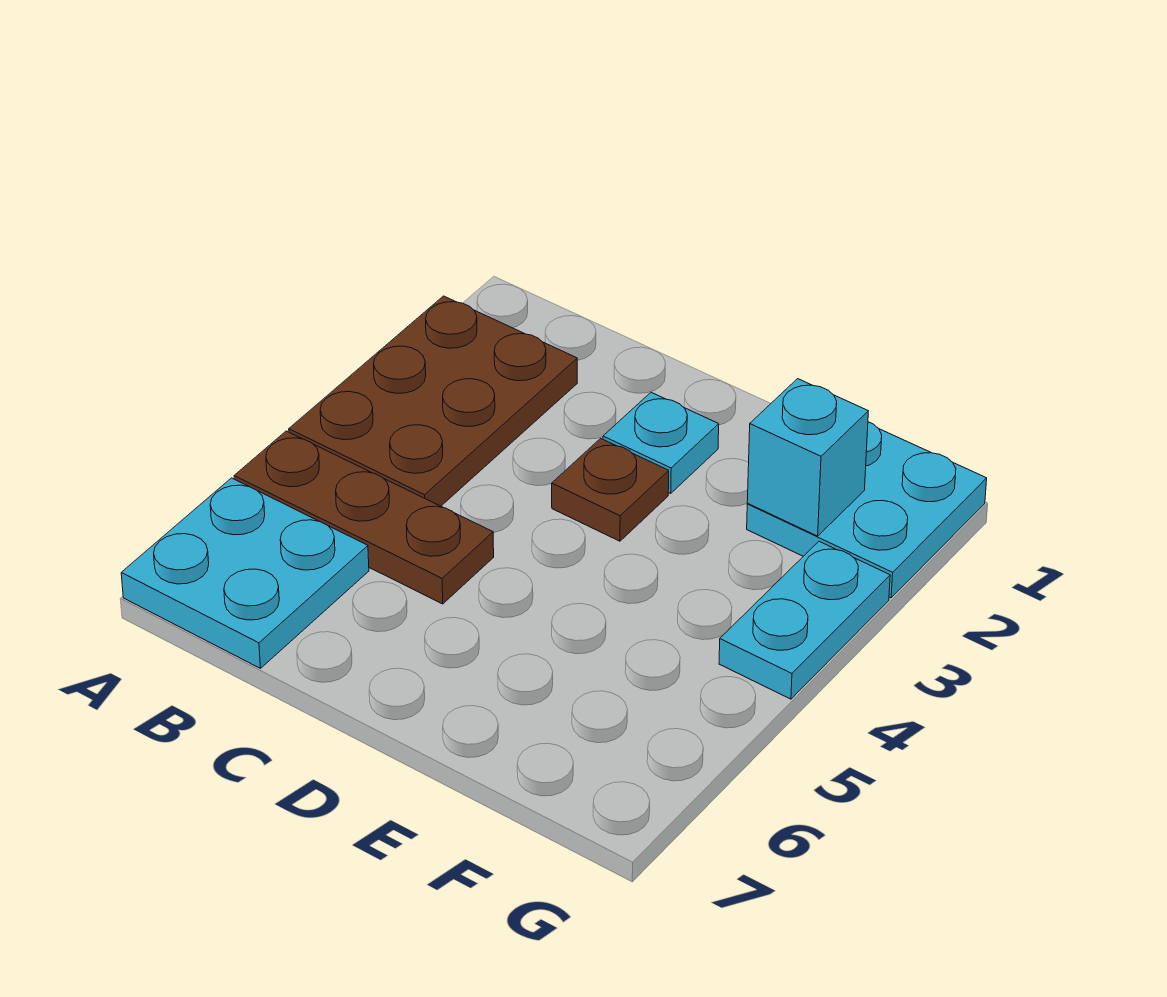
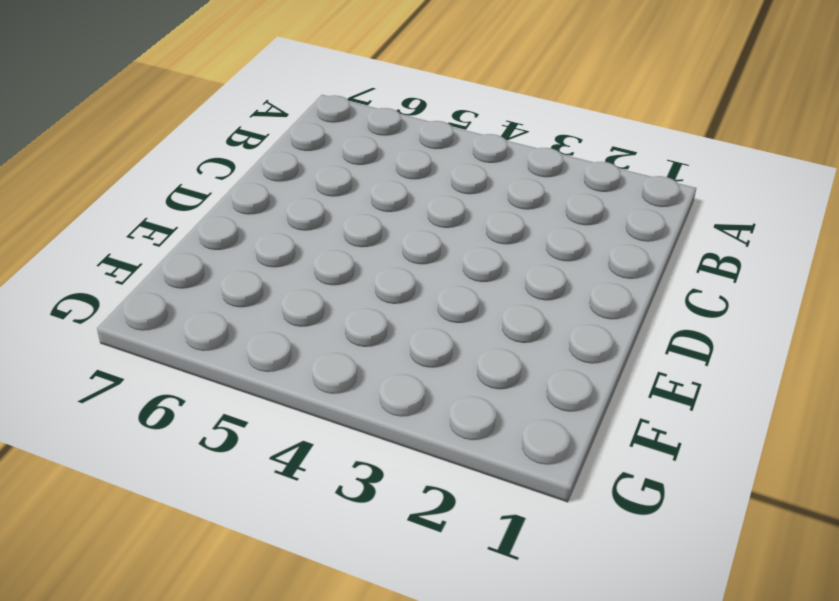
none -> brown plate A2:B4 level 1
none -> brown plate A5:C5 level 1

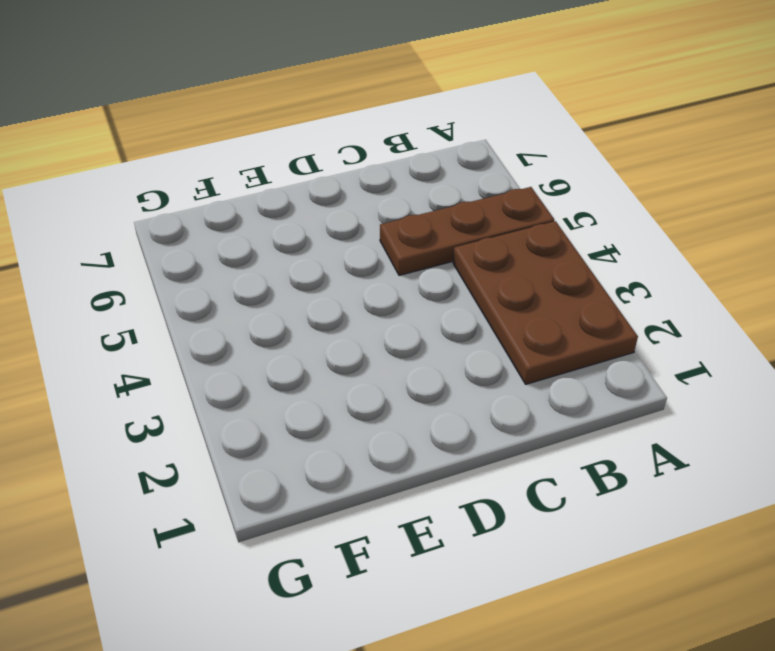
none -> cyan plate A6:B7 level 1
none -> cyan plate D2 level 1

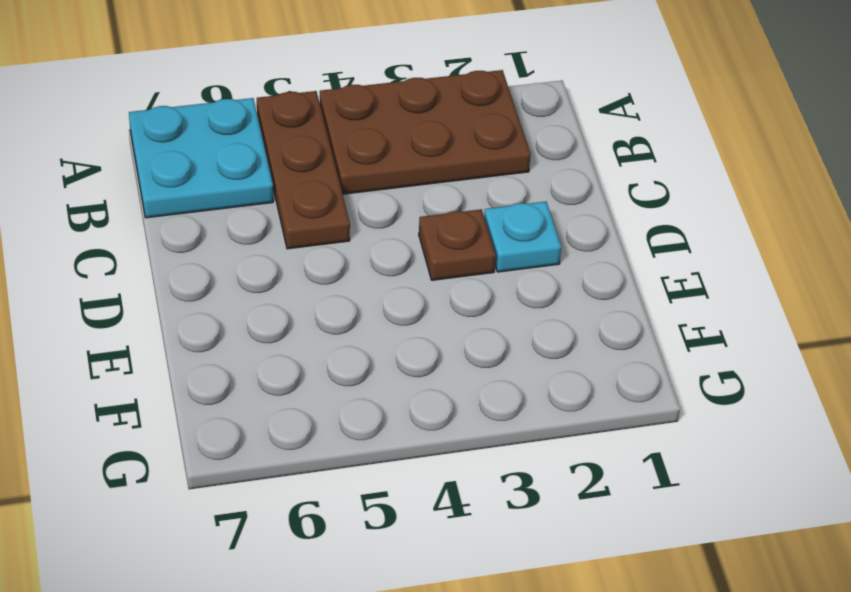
none -> cyan plate F1:G2 level 1
none -> cyan plate G3:G4 level 1

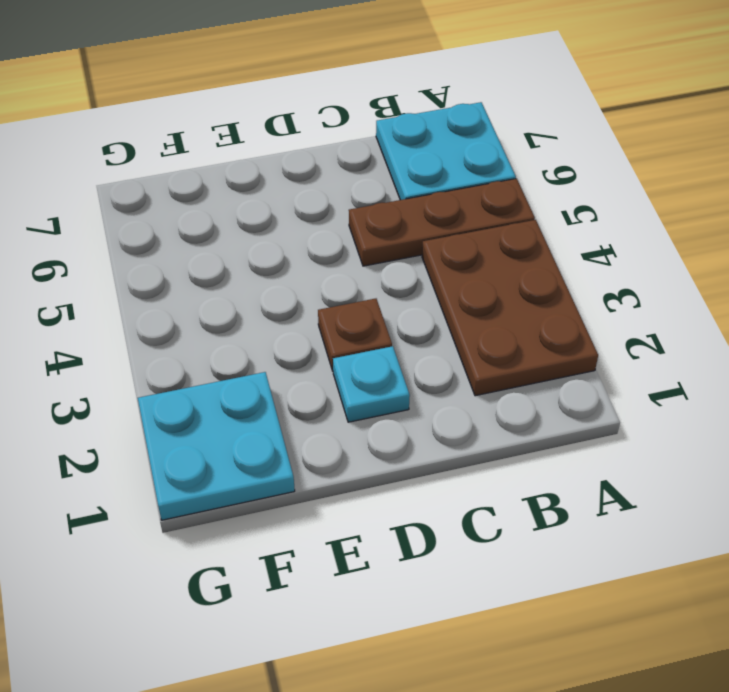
none -> cyan plate G3:G4 level 1
none -> cyan brick F2 level 2

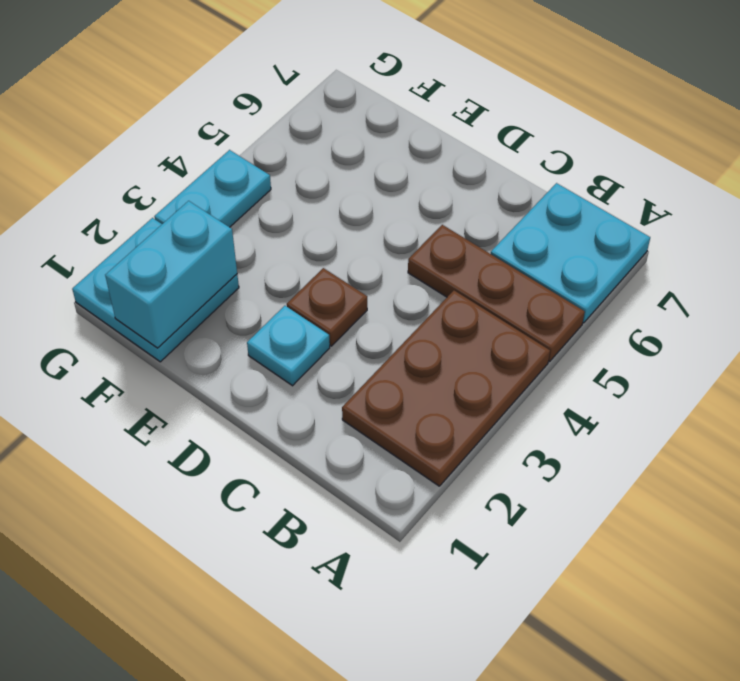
cyan brick F1:F2 level 2 -> cyan brick F2 level 2

